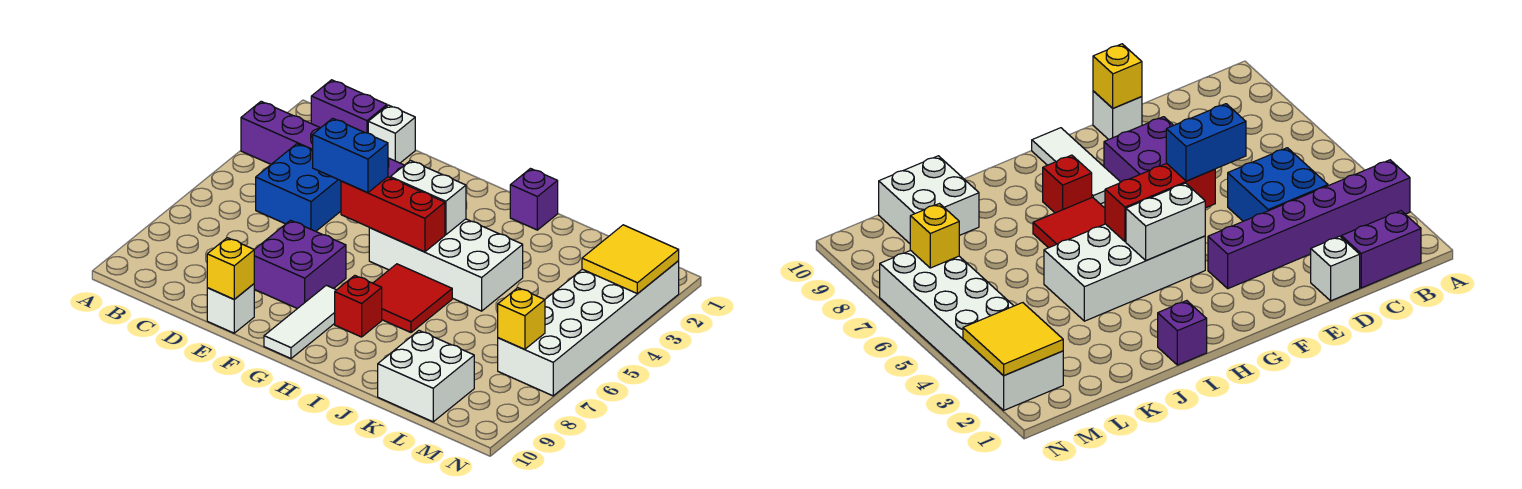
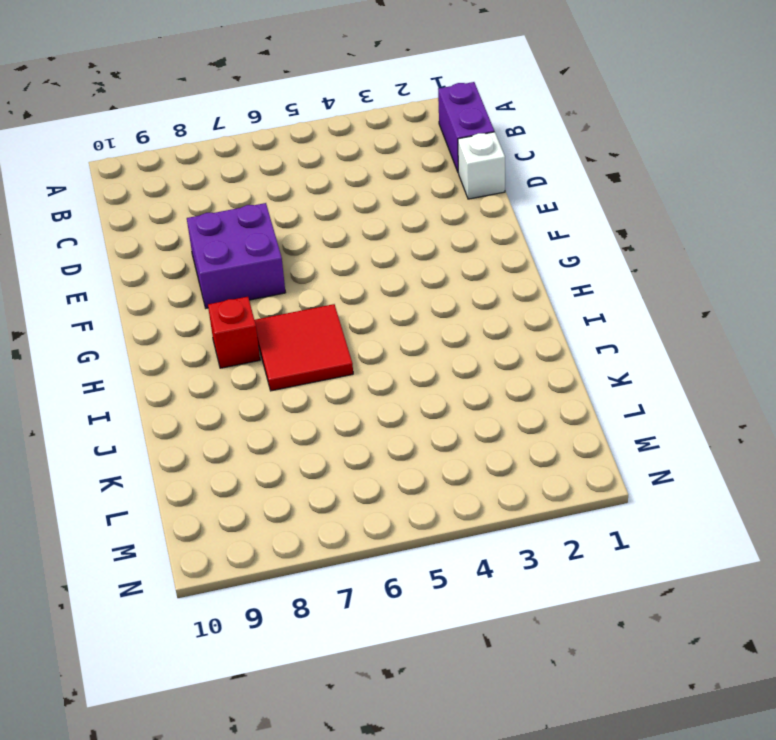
none -> purple brick A3:F3 level 1
none -> blue brick C4:D5 level 1
none -> white brick E10 level 1

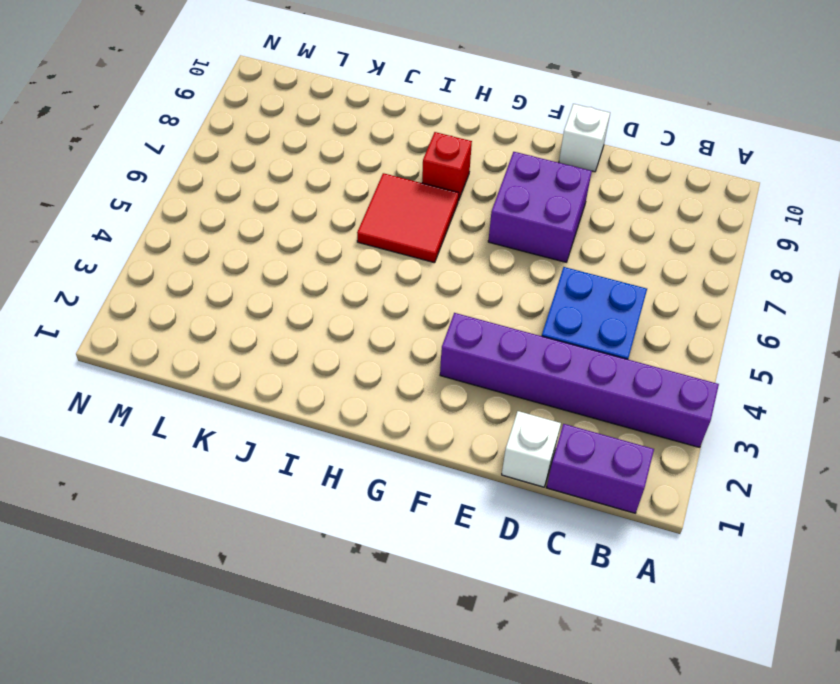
none -> white brick G4:J5 level 1
none -> white tile G8:G10 level 1
none -> purple brick I1 level 1

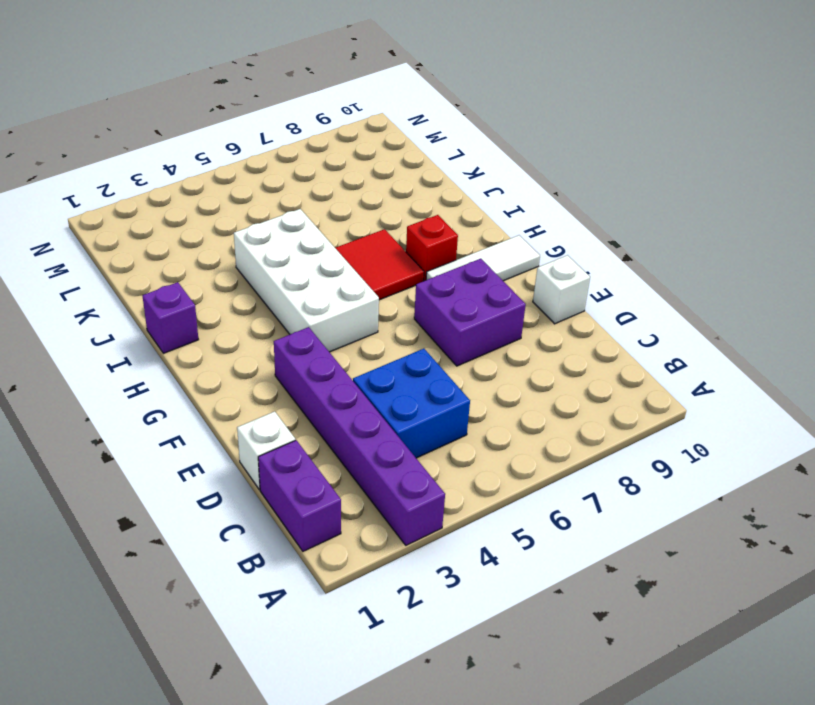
none -> white brick K9:L10 level 1
none -> white brick M2:N7 level 1
none -> yellow brick E10 level 2

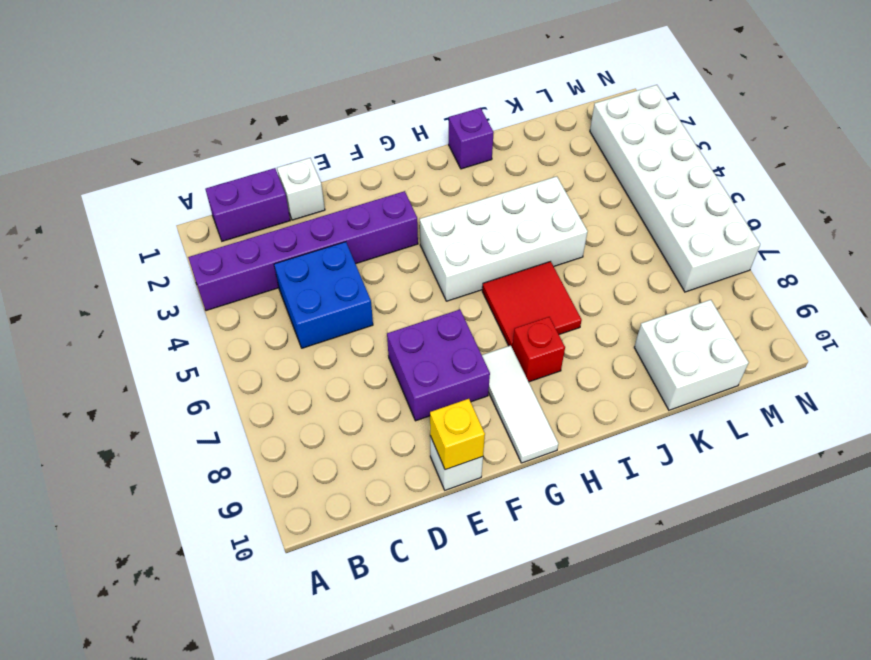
none -> red brick F5:H5 level 2
none -> white brick G4:H4 level 2
none -> yellow tile M2:N3 level 2

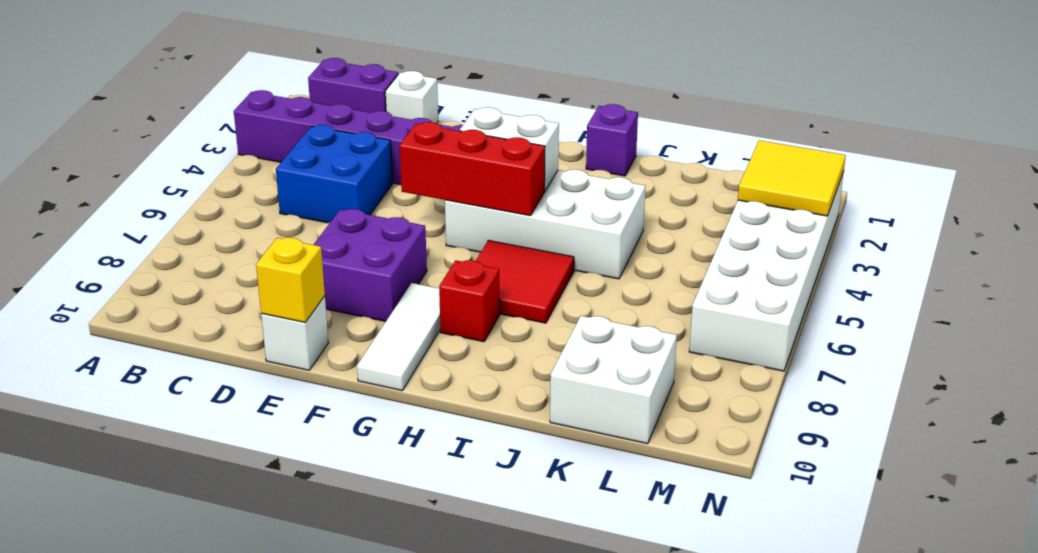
none -> yellow brick M7 level 2
none -> blue brick E5:F5 level 3

